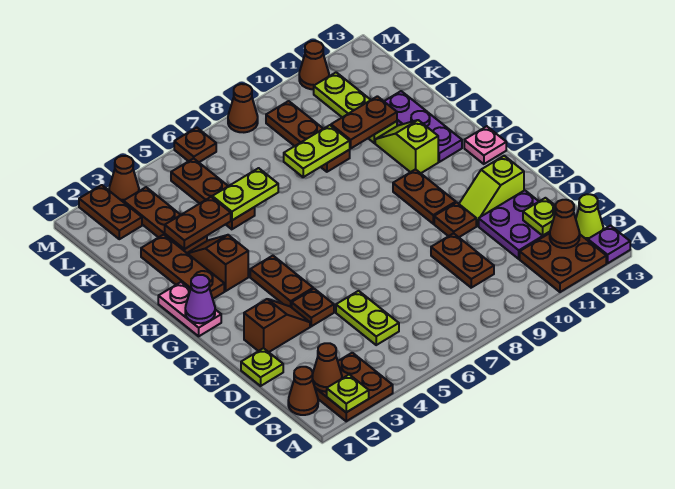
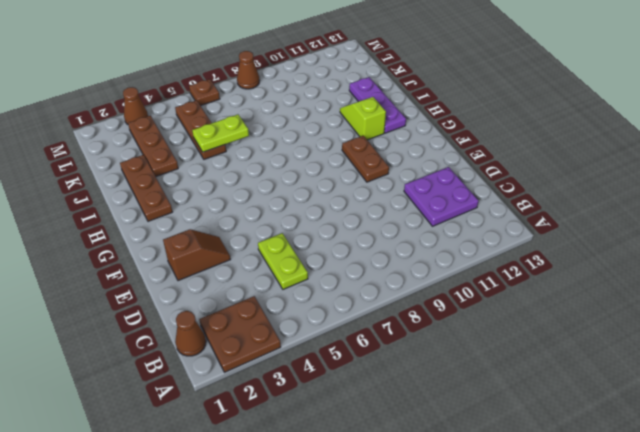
none -> brown plate A11:B12 level 1
none -> purple plate A13 level 1
none -> lime cone B13 level 1
none -> brown plate C9:D9 level 1

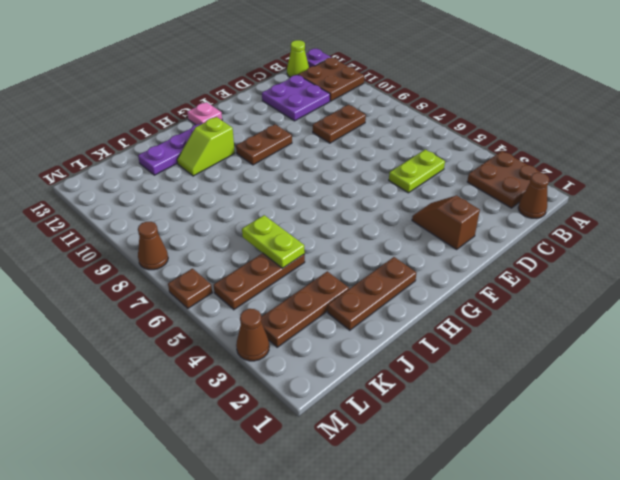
none -> lime plate D1 level 1
none -> brown plate E4 level 1
none -> brown plate E10 level 1
none -> lime slope E11:E12 level 1 top 12

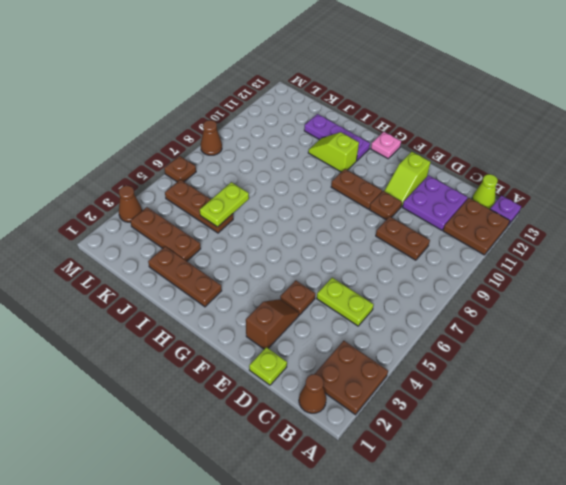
none -> brown plate F4:G4 level 1
none -> pink plate G1:H1 level 1
none -> brown slope H3:I3 level 1 top H
none -> brown plate J9:L9 level 1

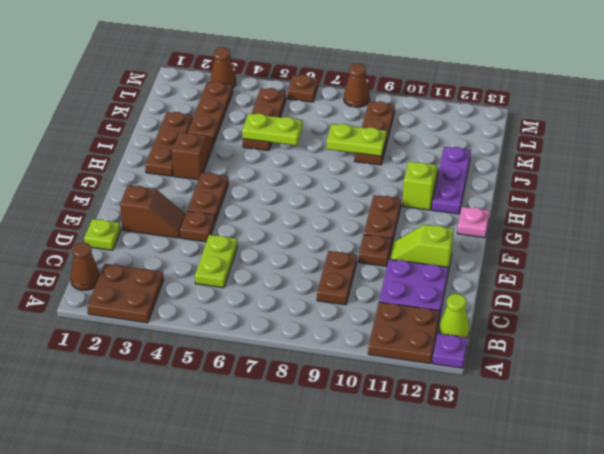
none -> pink plate G1:H1 level 1
none -> lime plate J11:L11 level 1
none -> brown plate L2:M2 level 1
none -> brown cone M11 level 1

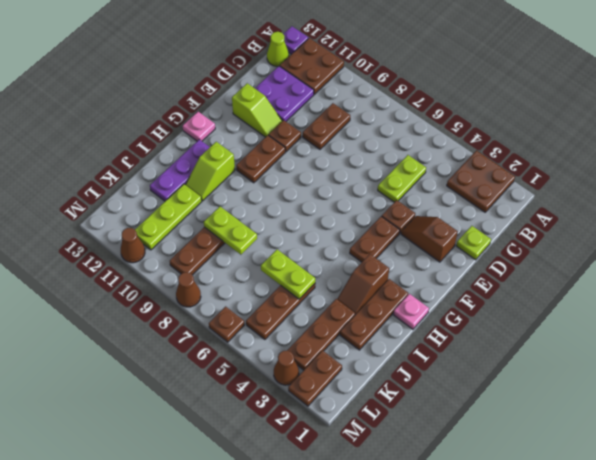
pink plate H1 level 1 -> pink plate G1:H1 level 1
none -> brown cone B1 level 1
none -> lime plate A2 level 2
none -> brown cone B2 level 2
none -> brown cone B12 level 2

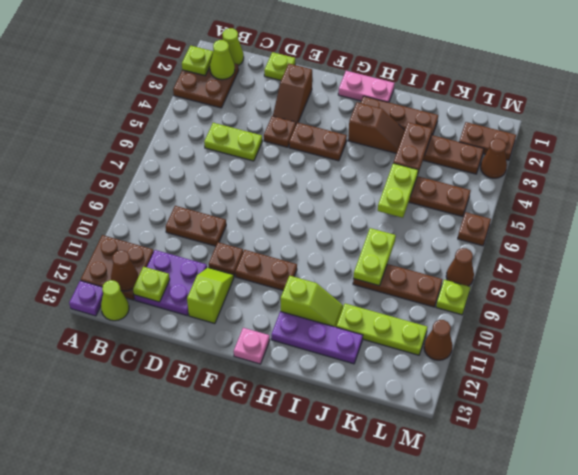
lime cone B1 level 1 -> brown cone B1 level 1
lime cone B2 level 2 -> brown cone B2 level 2
lime plate M9 level 1 -> none
none -> purple cone G1 level 2
none -> brown plate J10:J11 level 2

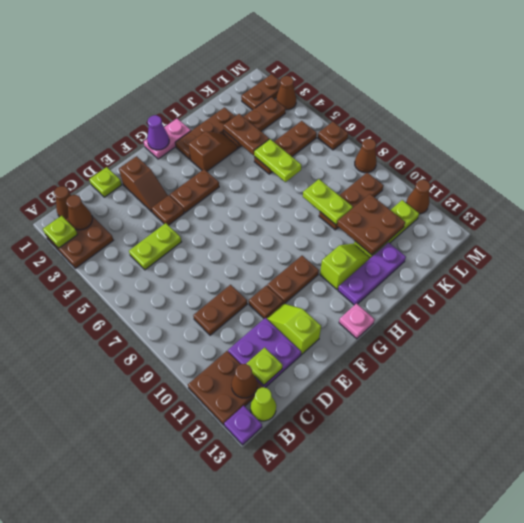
brown plate J10:K11 level 2 -> brown plate J10:J11 level 2

